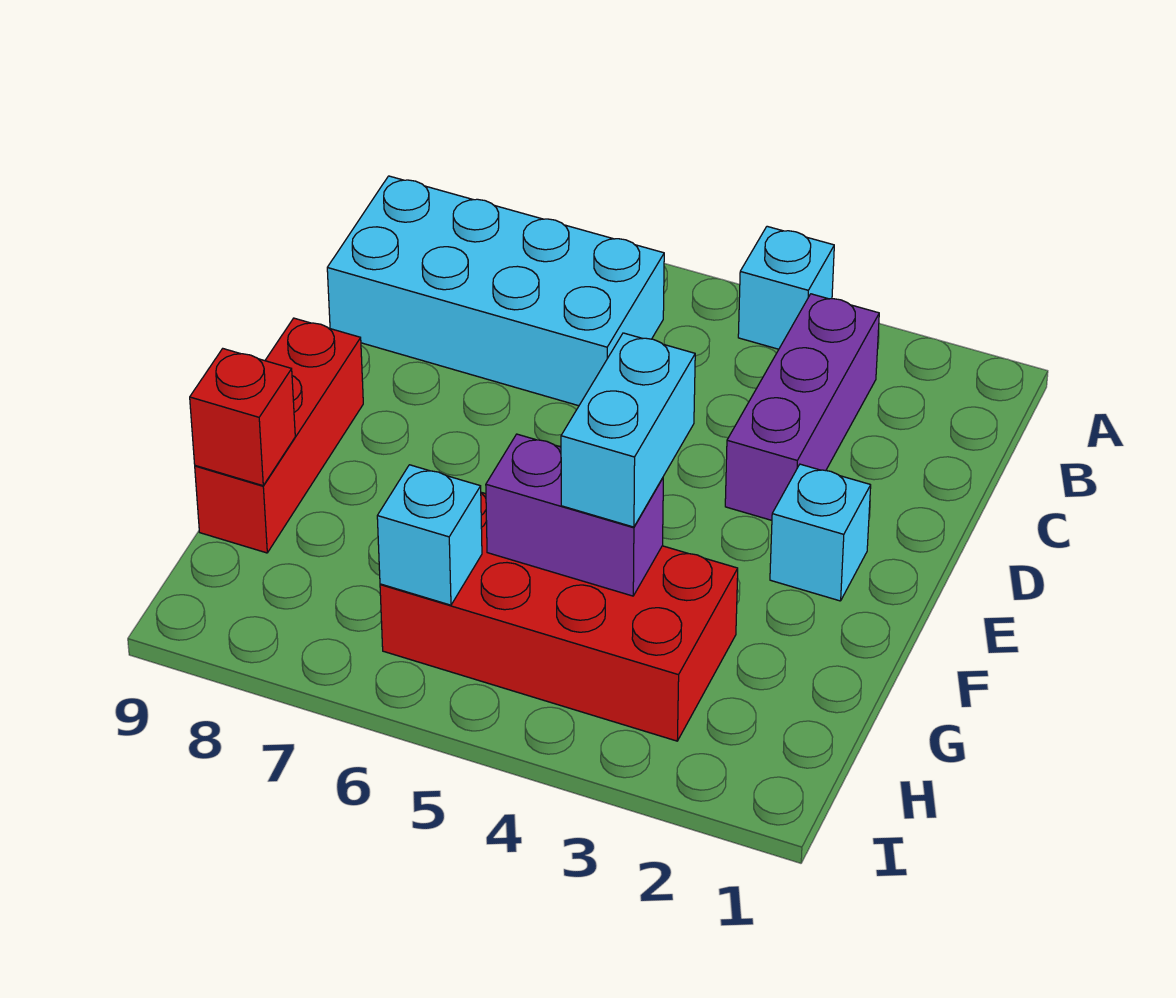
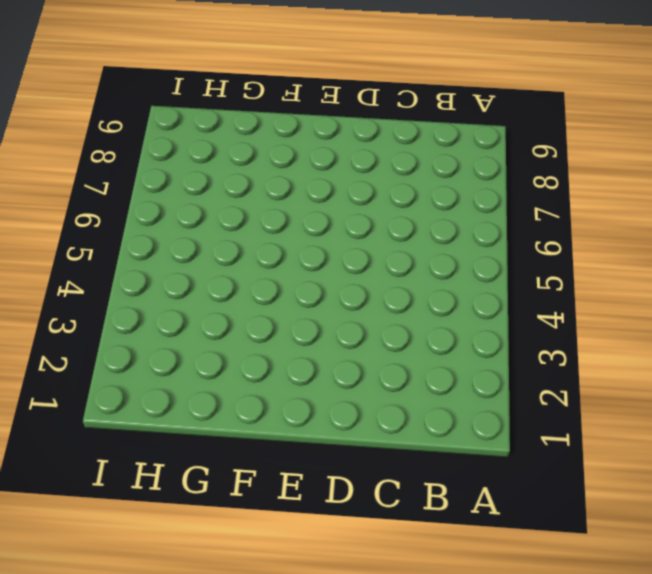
none -> cyan brick A4 level 1
none -> purple brick B3:D3 level 1

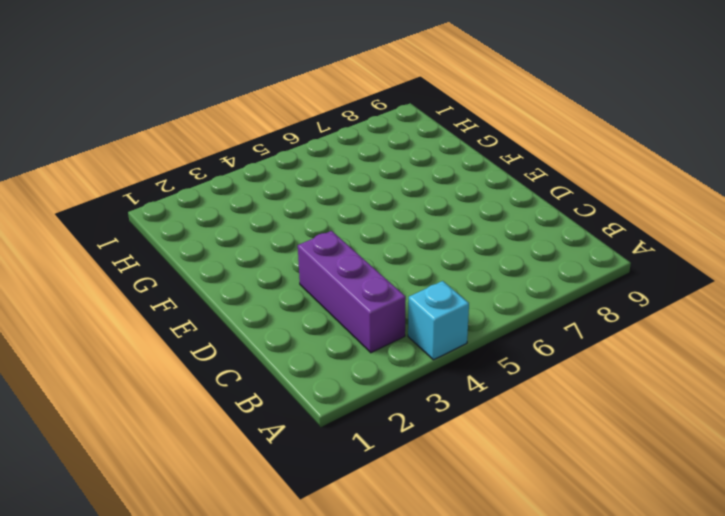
none -> cyan brick B6:C9 level 1
none -> cyan brick E2 level 1

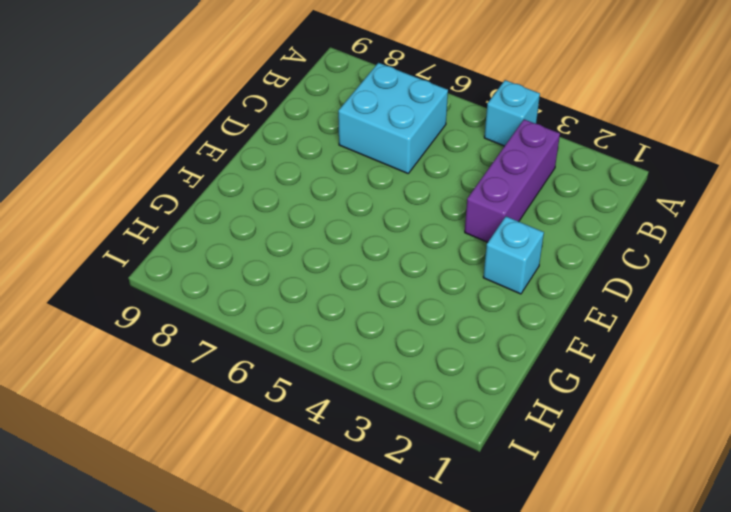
cyan brick B6:C7 level 1 -> cyan brick B6:C9 level 1
none -> red brick E9:G9 level 1
none -> red brick G3:H6 level 1

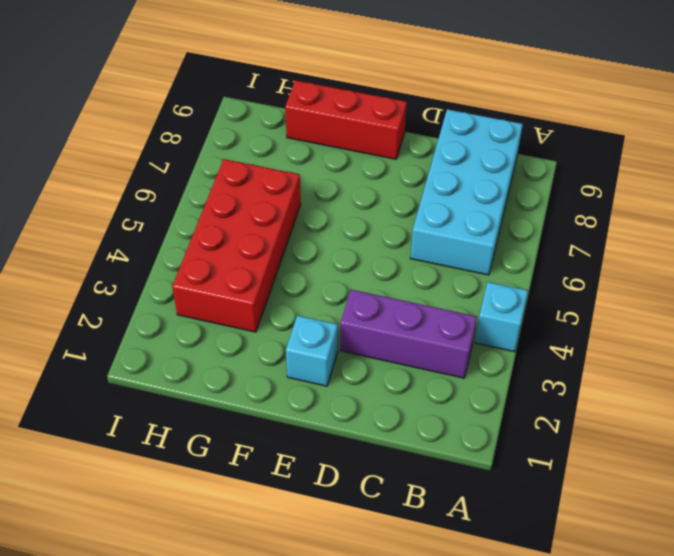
none -> purple brick G4:G5 level 2
none -> red brick G9 level 2

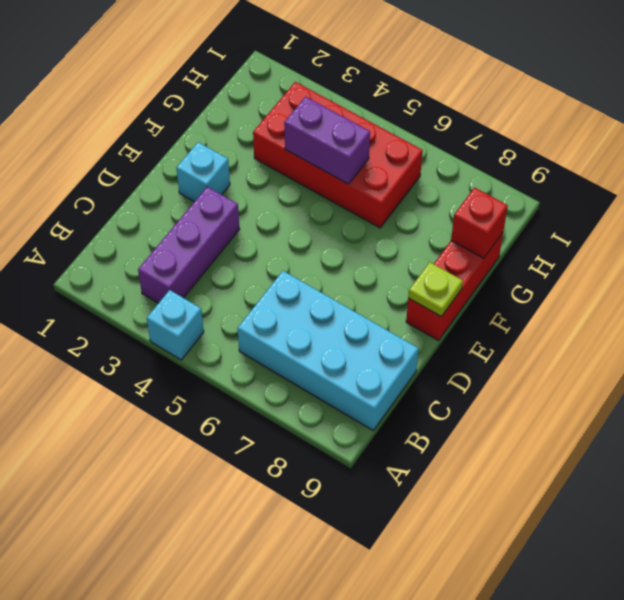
lime plate E9 level 2 -> none
none -> cyan brick H6 level 2
none -> cyan brick F4:G4 level 3

